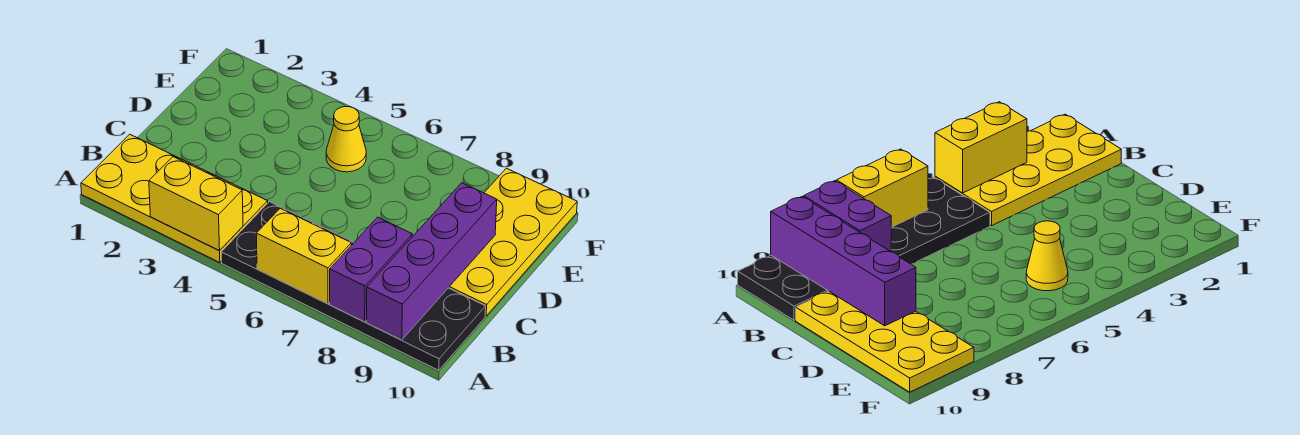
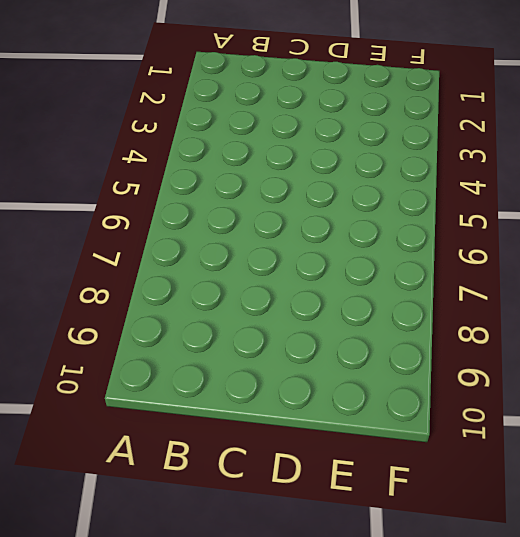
none -> yellow plate A1:B4 level 1
none -> black plate A5:B10 level 1

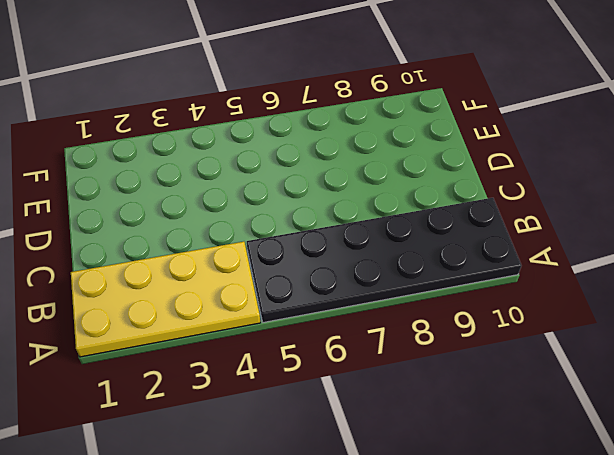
none -> yellow plate C9:F10 level 1
none -> yellow cone E5 level 1

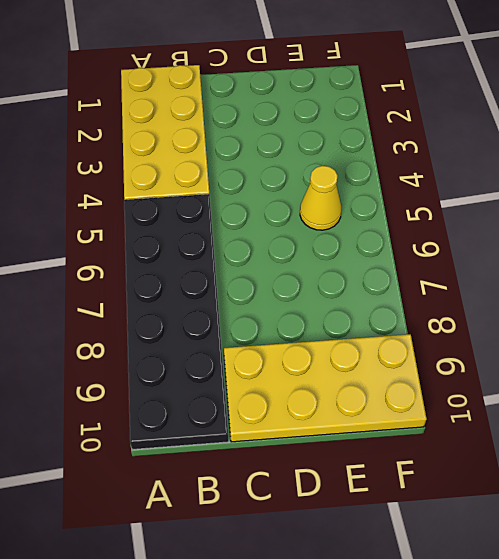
none -> yellow brick A3:A4 level 2
none -> yellow brick A6:A7 level 2

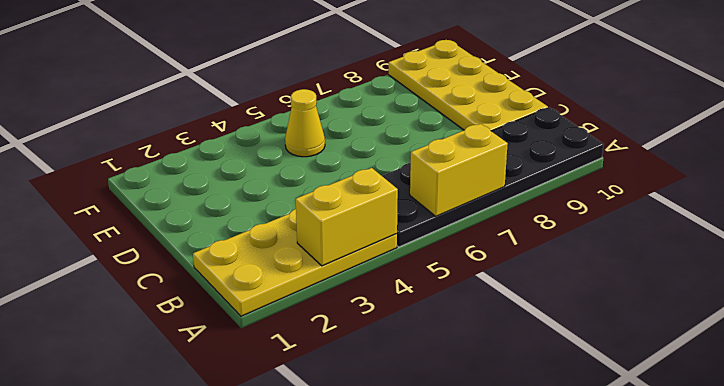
none -> purple brick A8:B8 level 2
none -> purple brick A9:D9 level 2

